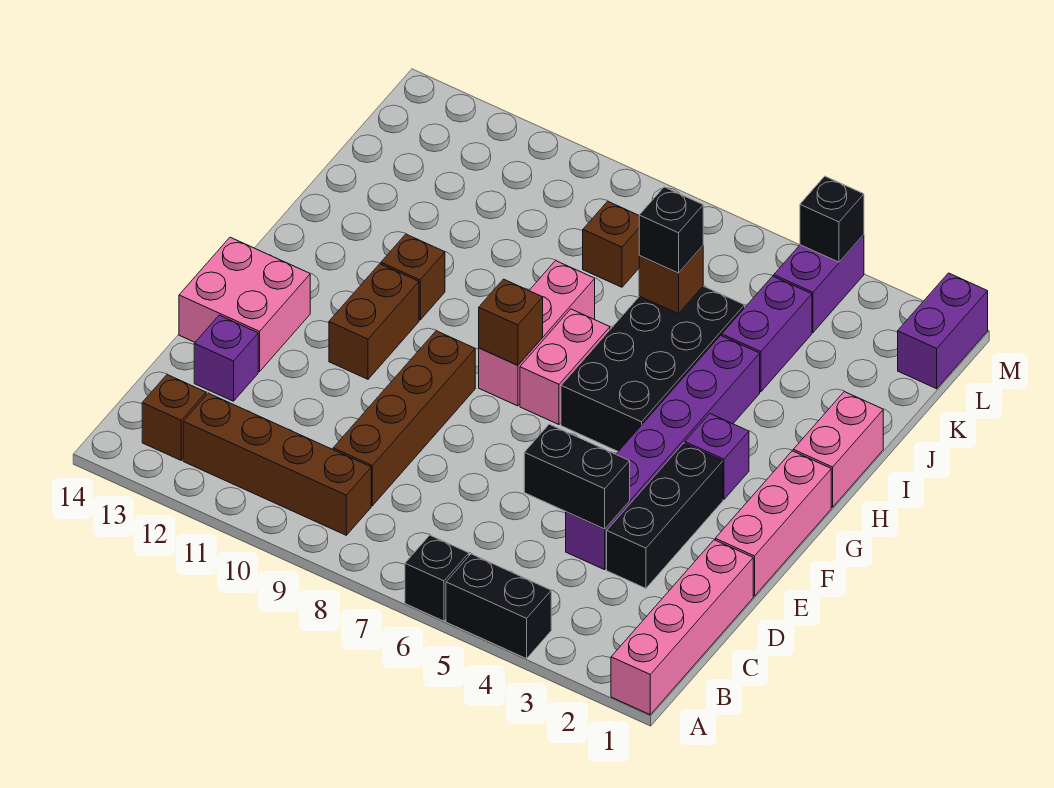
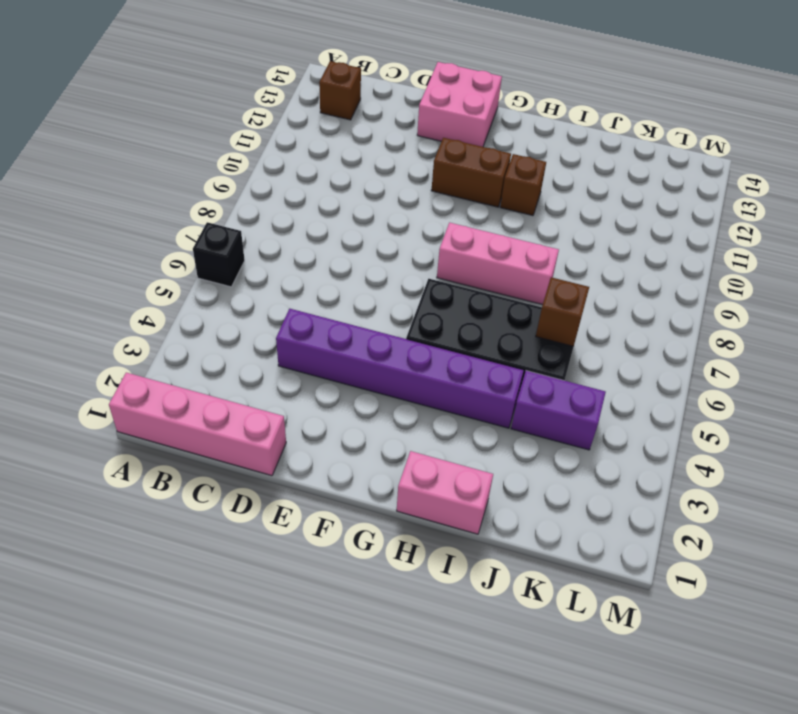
none -> black brick A4:A5 level 1
none -> brown brick B9:B12 level 1
none -> brown brick C9:F9 level 1

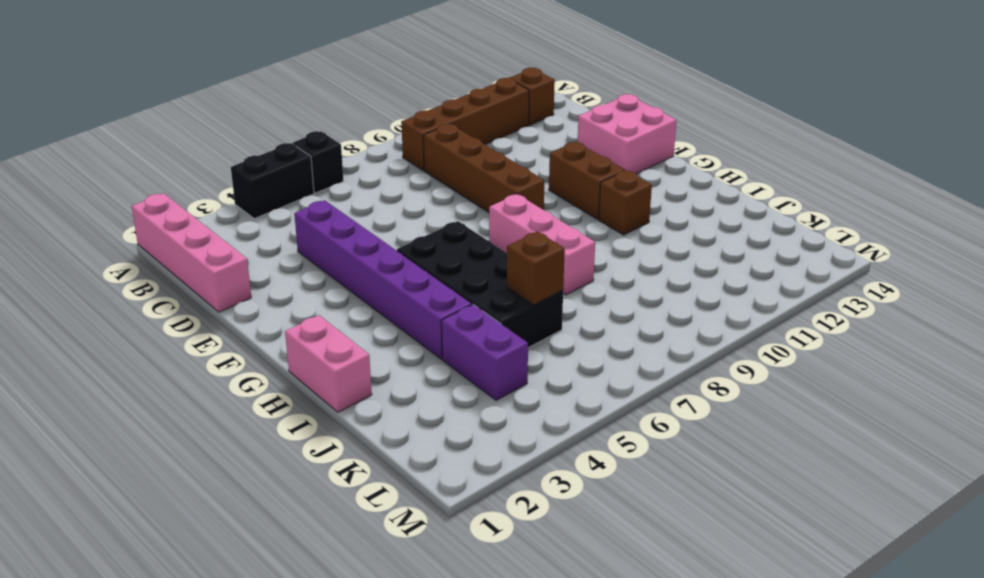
none -> black brick D3:F3 level 1
none -> purple brick D13 level 1
none -> pink brick E1:G1 level 1

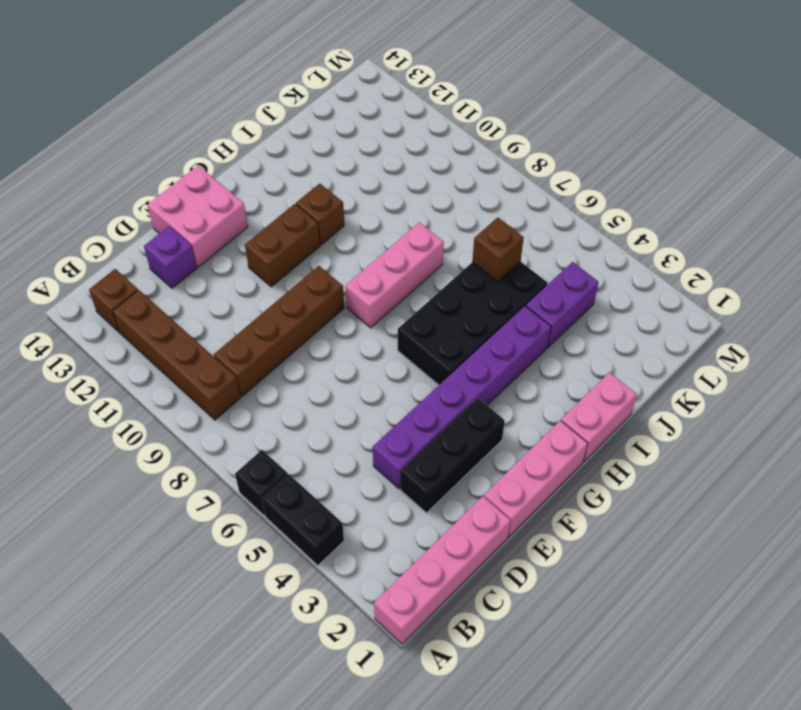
none -> purple brick G3 level 1
none -> pink brick G7:H7 level 1
none -> brown brick K8 level 1

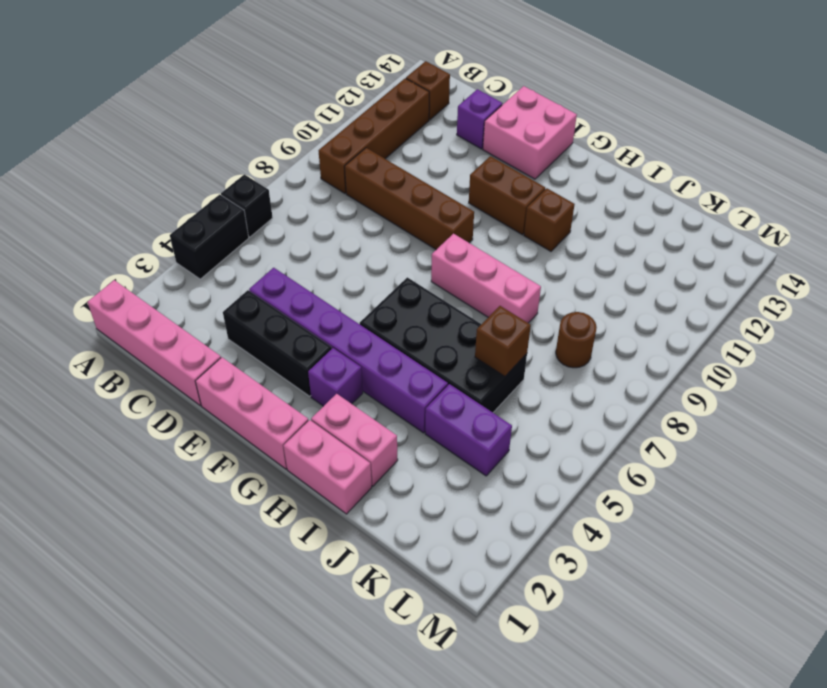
pink brick H2:I2 level 1 -> pink brick G7:H7 level 1
brown round brick K8 level 1 -> brown brick K8 level 1
none -> purple brick L1:M1 level 1
none -> purple brick L4:M4 level 1
none -> black brick D4:D5 level 2

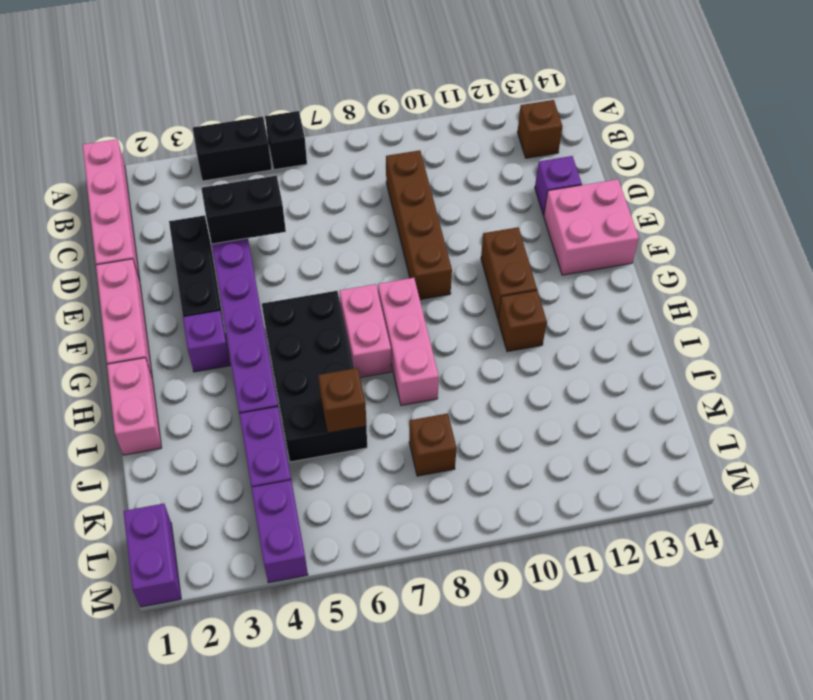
none -> brown brick B9:B12 level 1
none -> brown brick G8 level 2
none -> black brick M4 level 2

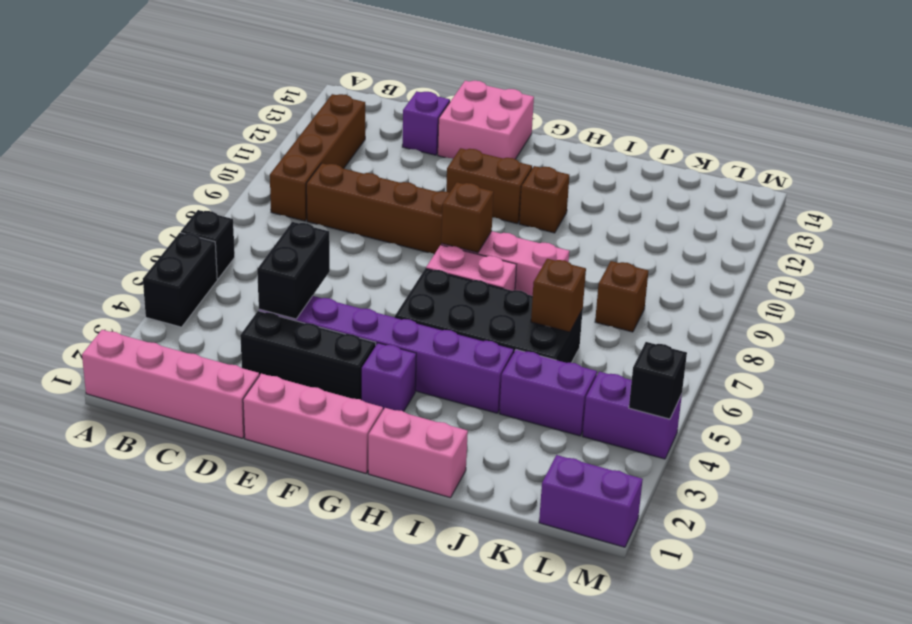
none -> brown brick B13 level 1
none -> black brick J6 level 3

